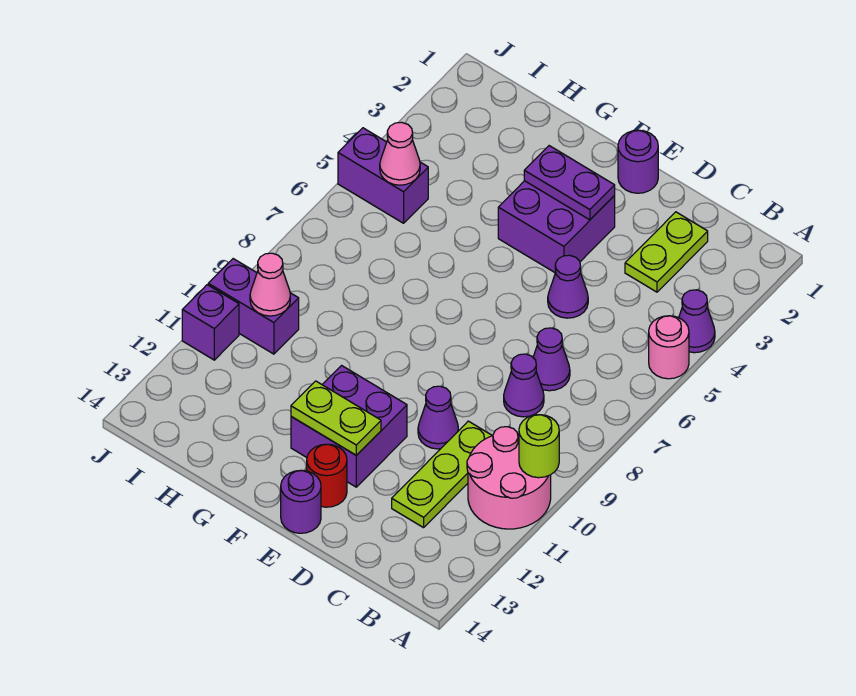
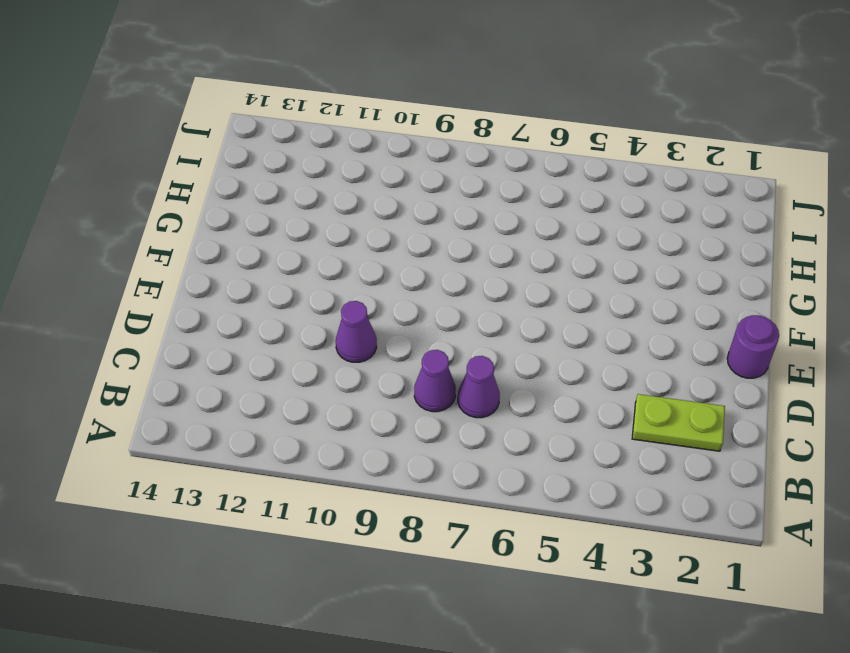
none -> purple cone A4 level 1
none -> pink round brick A5 level 1
none -> pink round brick A10:B11 level 1

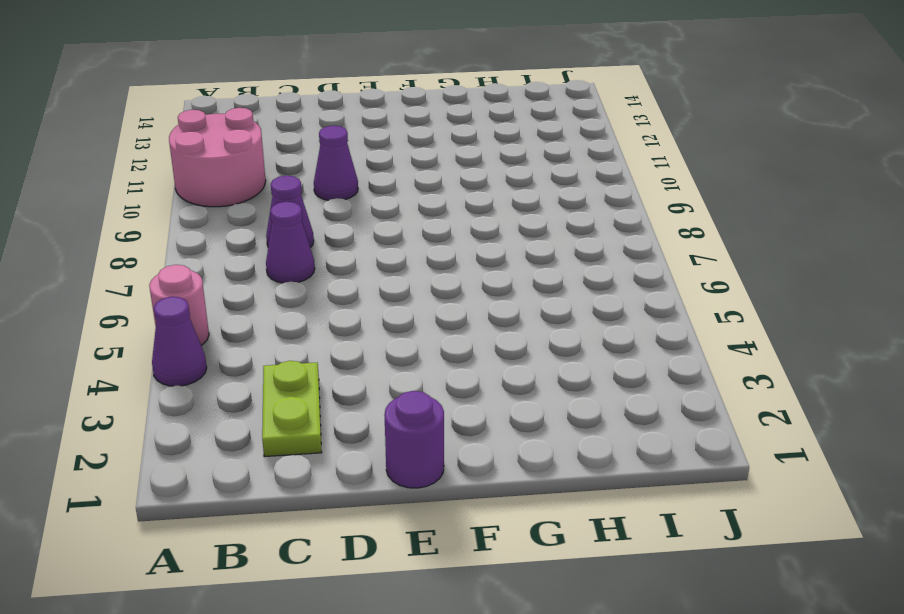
none -> lime plate C10:C12 level 1
none -> purple cone D5 level 1
none -> purple brick E3:F4 level 1

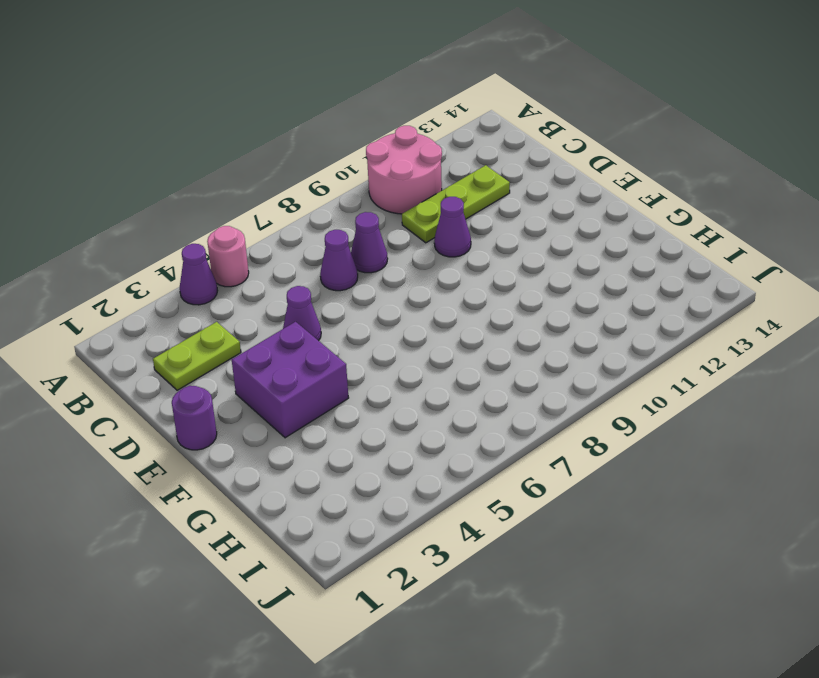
none -> purple brick E11:F12 level 1
none -> red round brick E13 level 1
none -> purple round brick E14 level 1

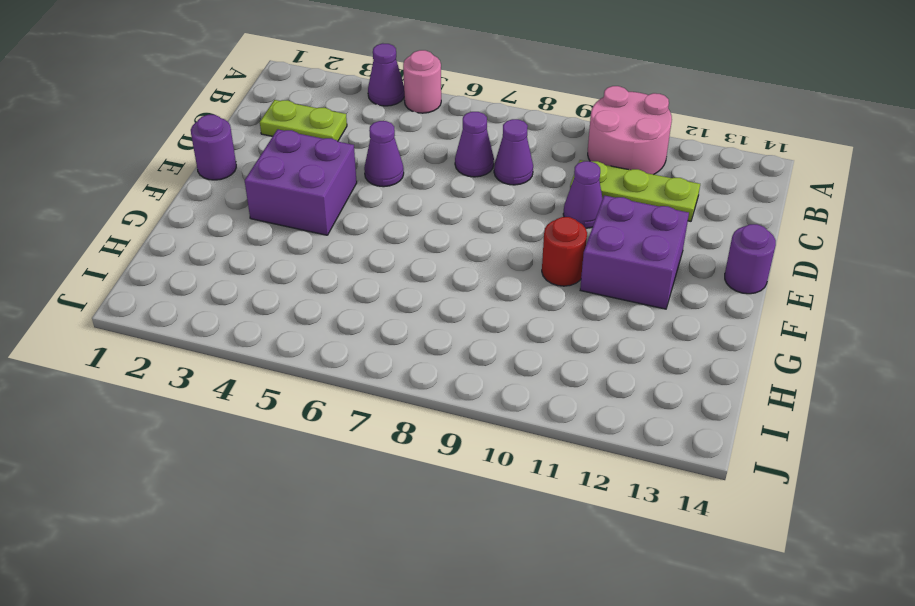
red round brick F10 level 1 -> red round brick E13 level 1
none -> purple brick I5:J5 level 1
none -> purple brick I10:J10 level 1
none -> purple brick J11 level 1

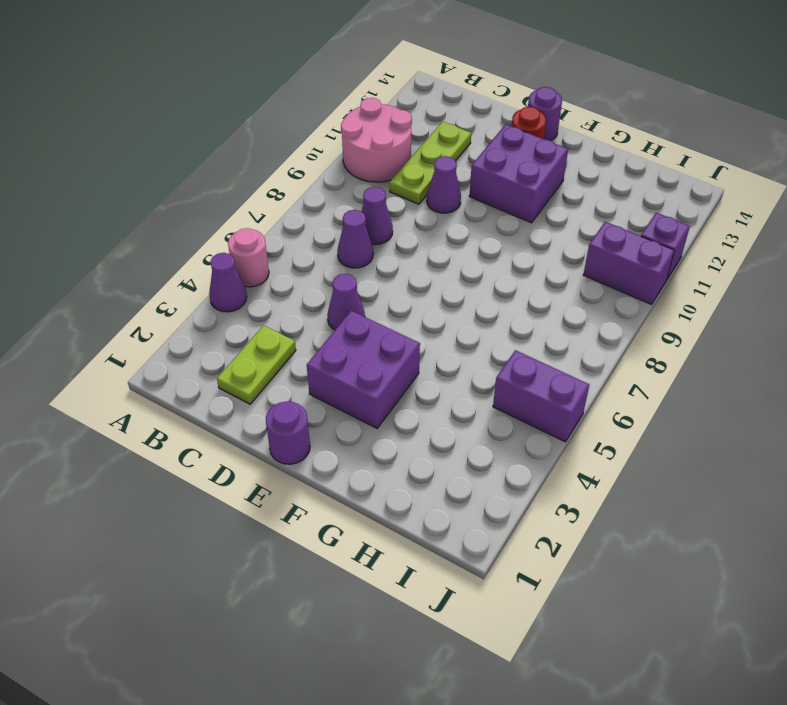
none -> lime round brick A10 level 2
none -> purple plate E3:F3 level 2
none -> lime plate E12:F12 level 2

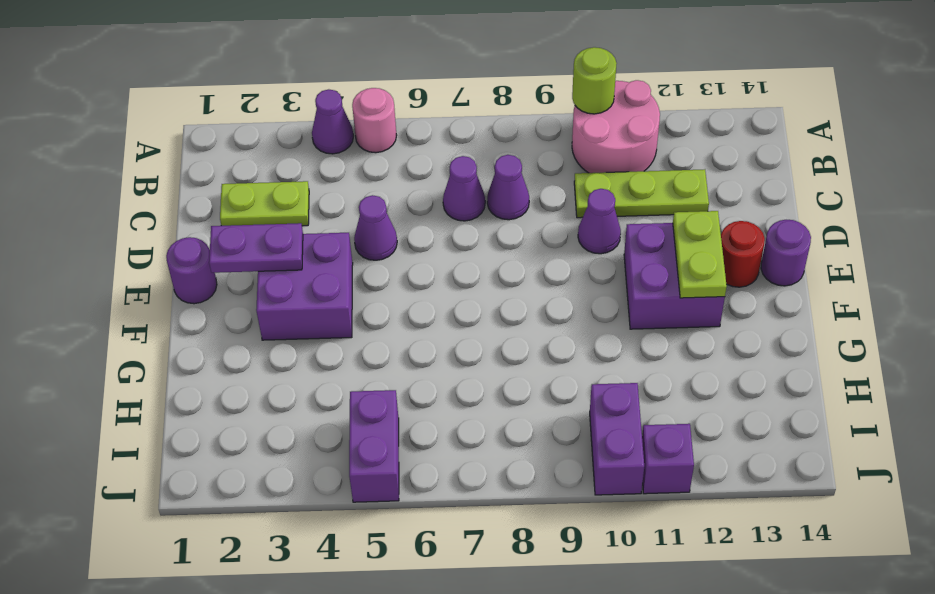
purple plate E2:E3 level 2 -> purple plate E3:F3 level 2
none -> pink cone I5 level 2
none -> pink cone I10 level 2

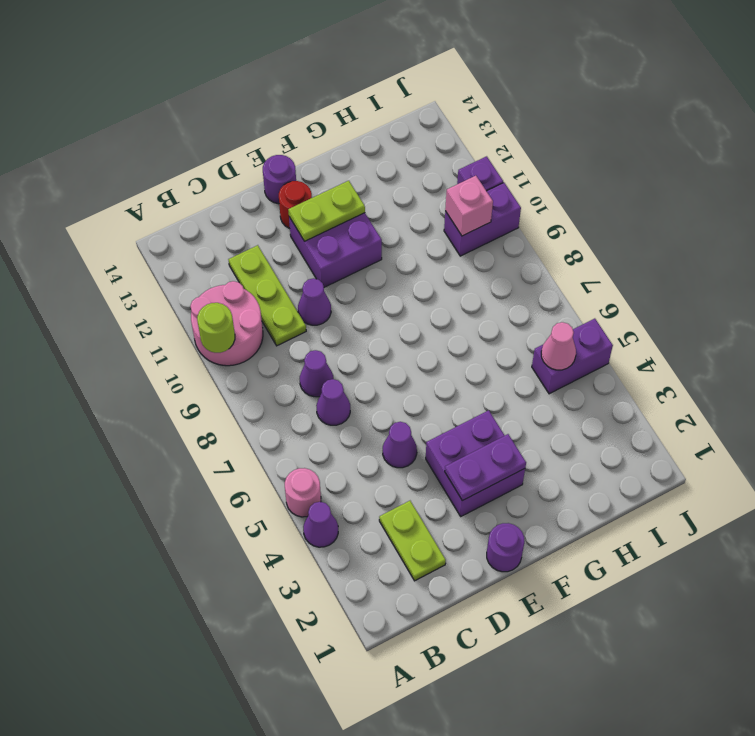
pink brick I10 level 2 -> pink cone I10 level 2

